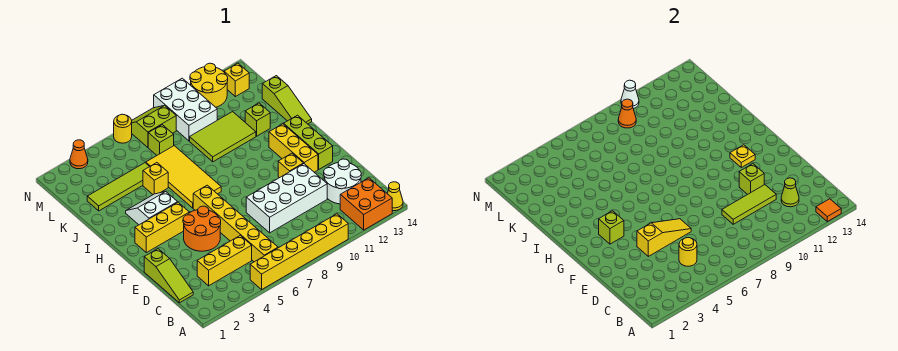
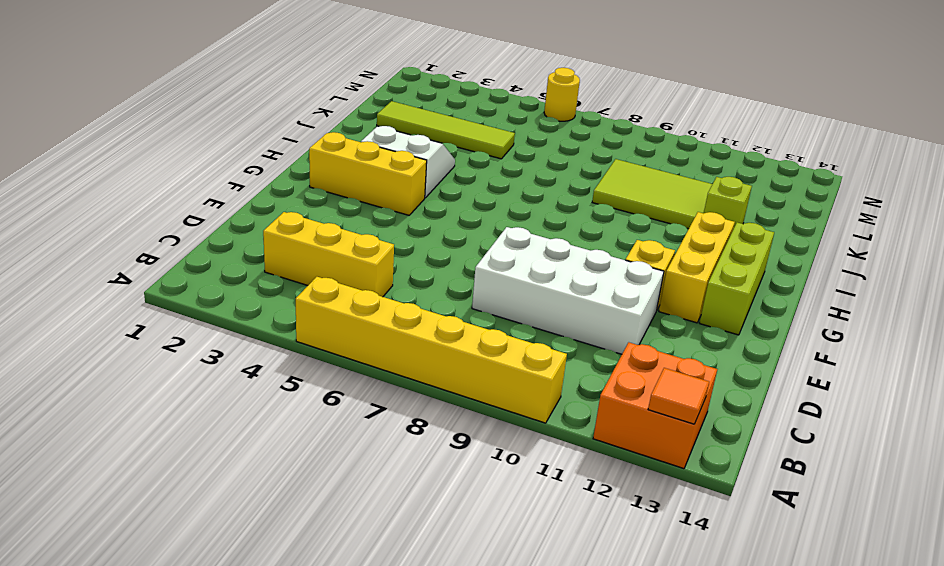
none -> yellow cone A14 level 1
none -> yellow brick B6:G6 level 1
none -> lime slope C1:E1 level 1 top E
none -> white round brick C12:D13 level 1

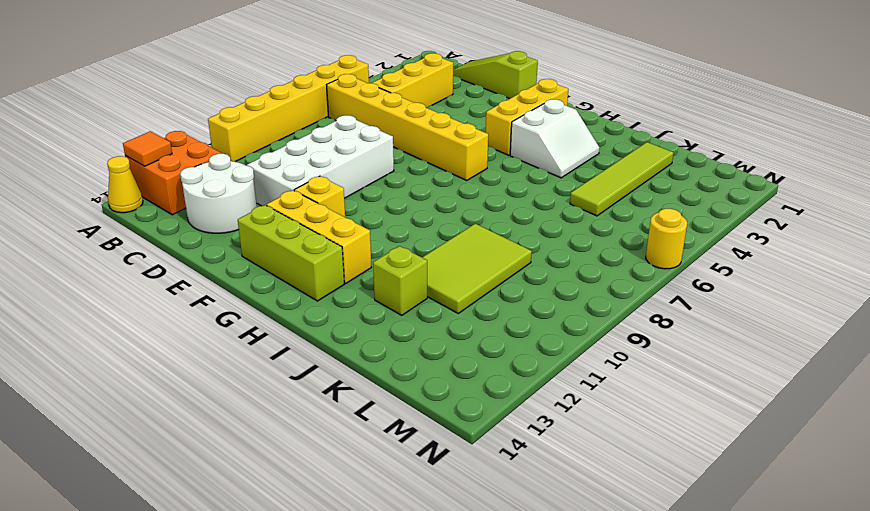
none -> orange round brick E4:F5 level 1
none -> yellow tile H6:K7 level 1
none -> lime slope I14:K14 level 1 top K
none -> yellow brick J5 level 1

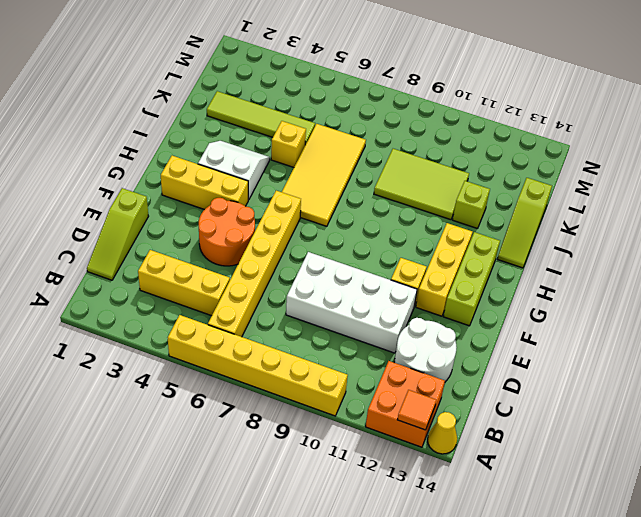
none -> lime brick L7 level 1
none -> white brick L9:N10 level 1
none -> lime slope M7:N8 level 1 top M
none -> yellow round brick M11:N12 level 1

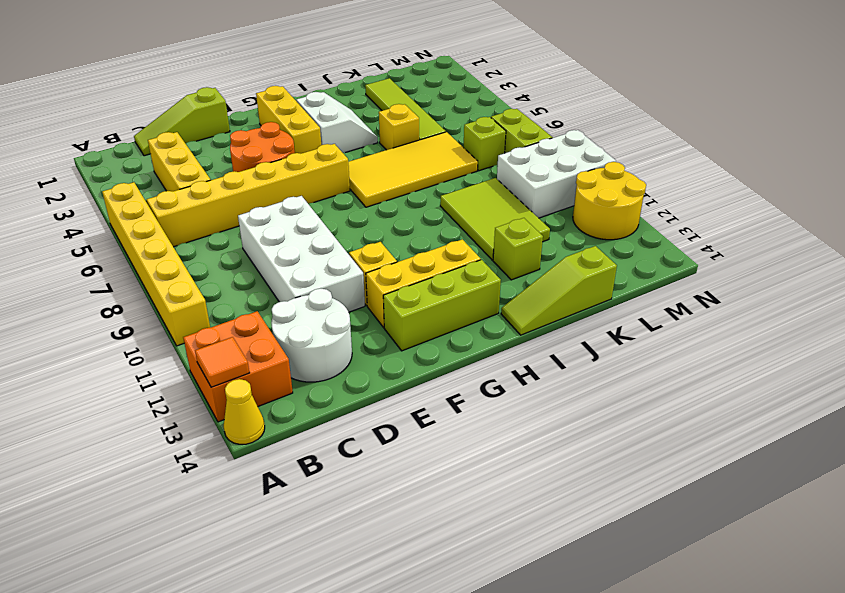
none -> yellow brick M13 level 1
none -> orange cone N3 level 1
none -> yellow round brick N6 level 1
none -> yellow round brick C5 level 2

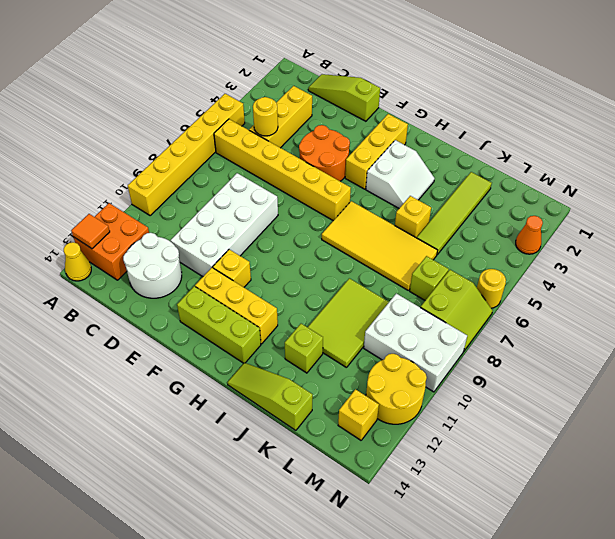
none -> lime cone C12 level 2
none -> lime tile D9:D11 level 2
none -> yellow slope E4:E6 level 2 top 4
none -> lime brick E11 level 2

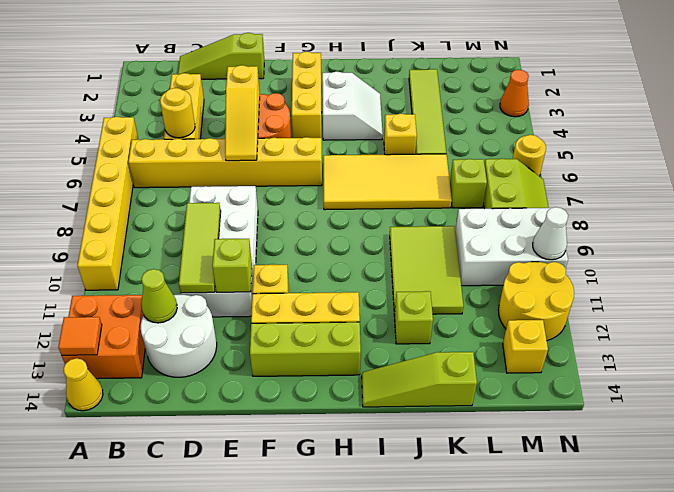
none -> lime brick G3 level 2
none -> yellow plate G12 level 2
none -> orange cone M9 level 2

